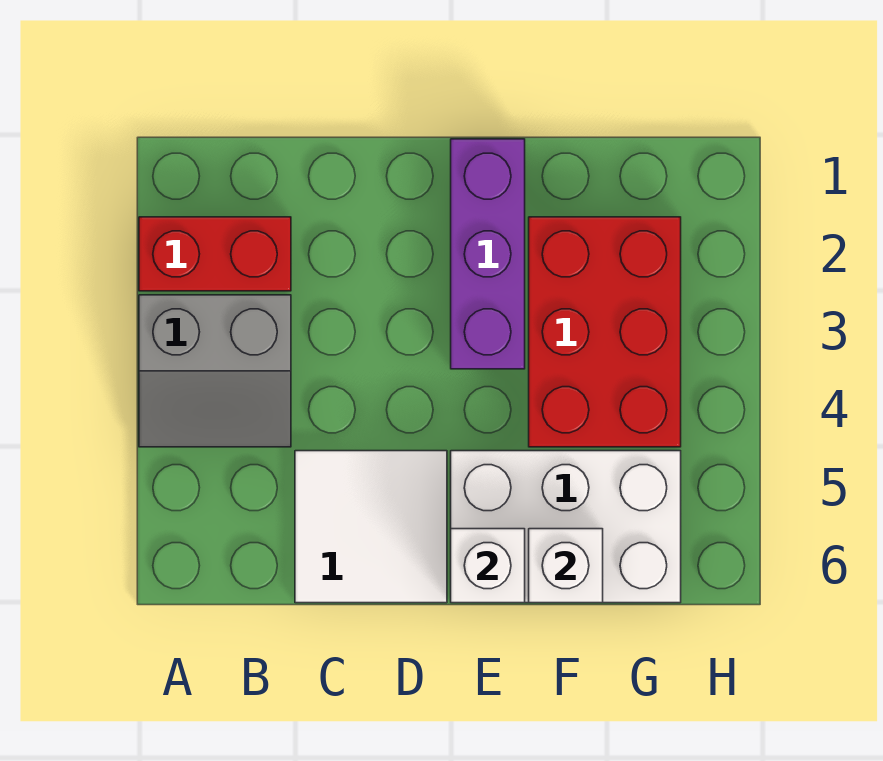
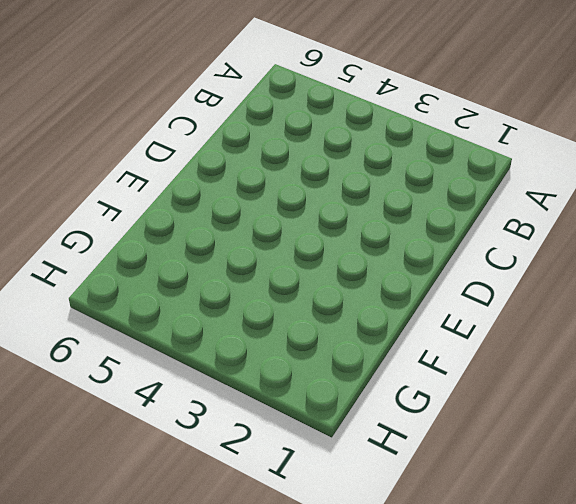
none -> red brick A2:B2 level 1
none -> grey slope A3:B4 level 1 top 3

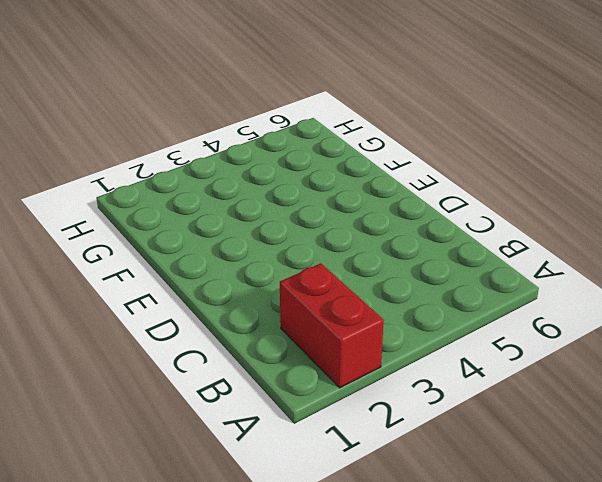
none -> grey slope A3:B4 level 1 top 3
none -> white tile C5:D6 level 1

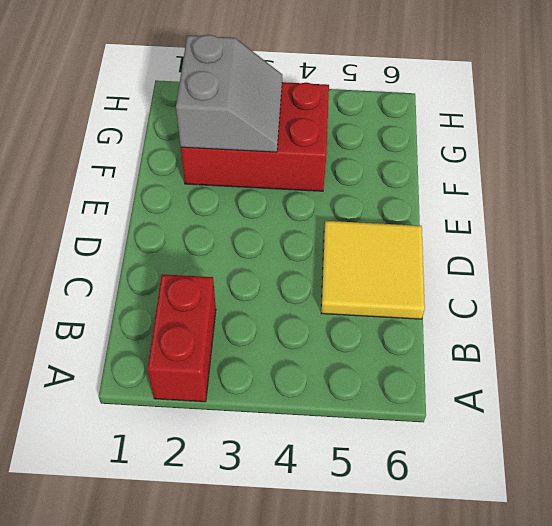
yellow tile C5:D6 level 1 -> white tile C5:D6 level 1
grey slope F2:G3 level 2 top 2 -> grey slope A3:B4 level 1 top 3
none -> purple brick E1:E3 level 1
none -> white brick E5:G6 level 1

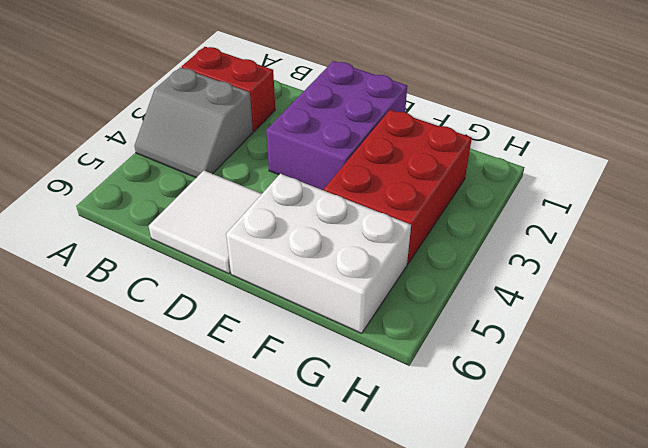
purple brick D1:E3 level 1 -> purple brick E1:E3 level 1
none -> white brick E6 level 2
none -> white brick F6 level 2

